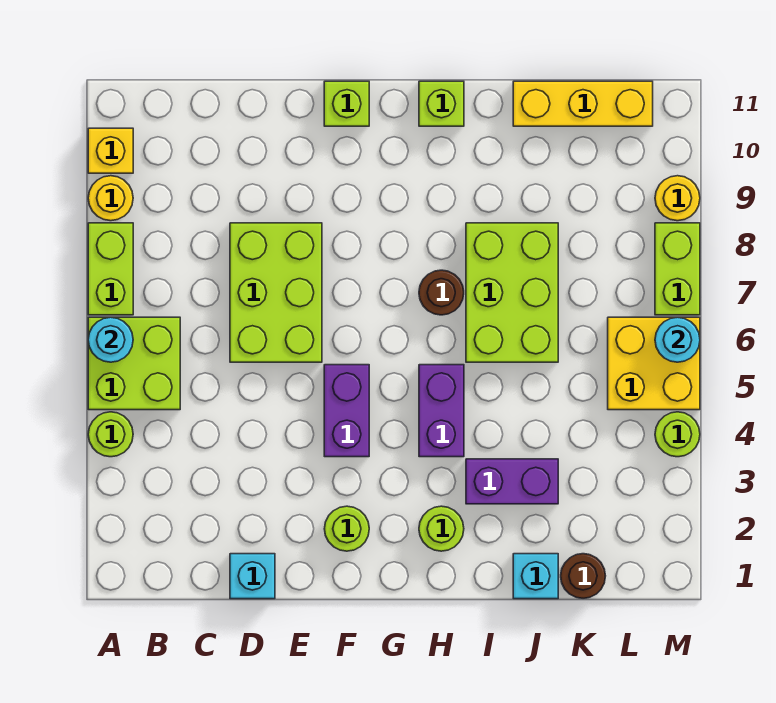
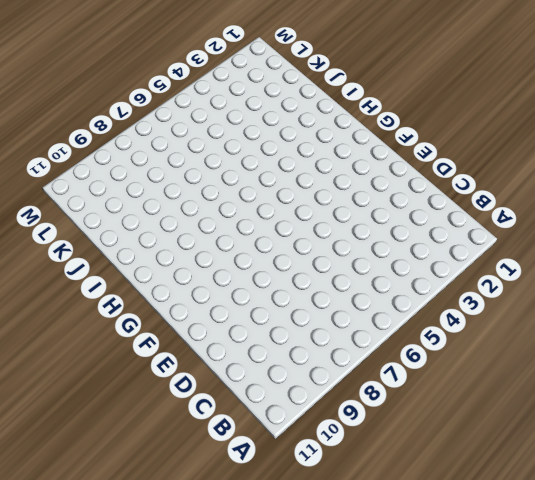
none -> lime round brick A4 level 1
none -> lime brick A5:B6 level 1
none -> lime brick A7:A8 level 1

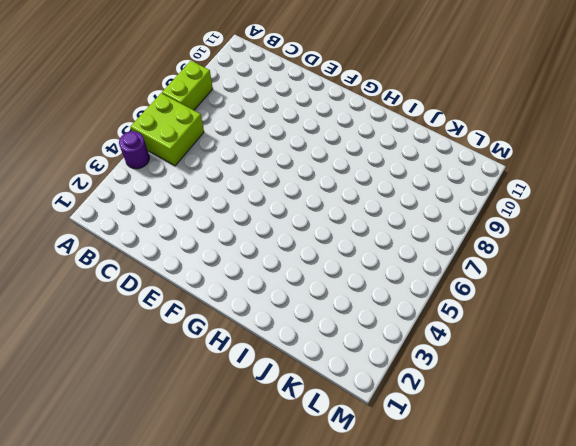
purple round brick A4 level 1 -> lime round brick A4 level 1
none -> yellow round brick A9 level 1
none -> yellow brick A10 level 1
none -> cyan brick D1 level 1

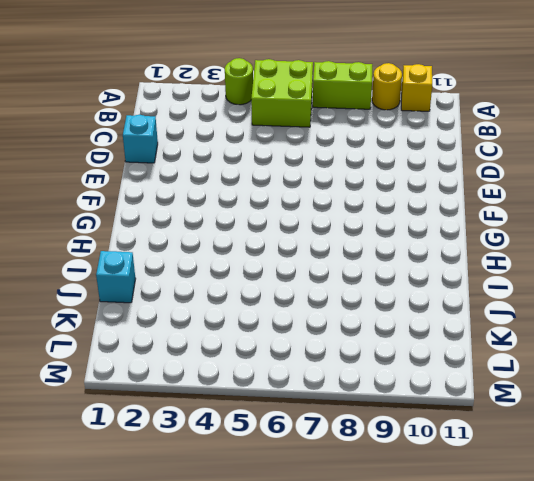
none -> lime brick D6:E8 level 1
none -> lime round brick F2 level 1
none -> purple brick F4:F5 level 1

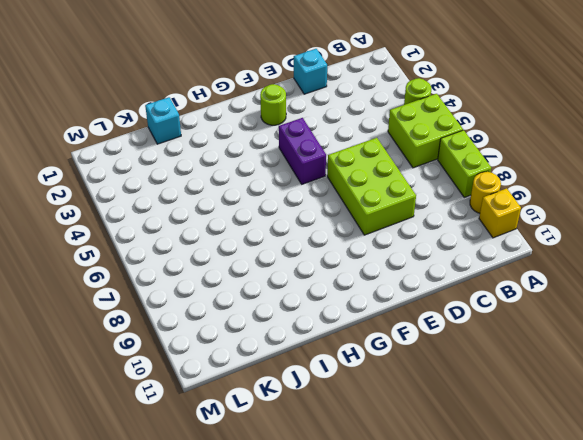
none -> lime brick F11 level 1
none -> lime round brick H2 level 1
none -> purple brick H4:H5 level 1

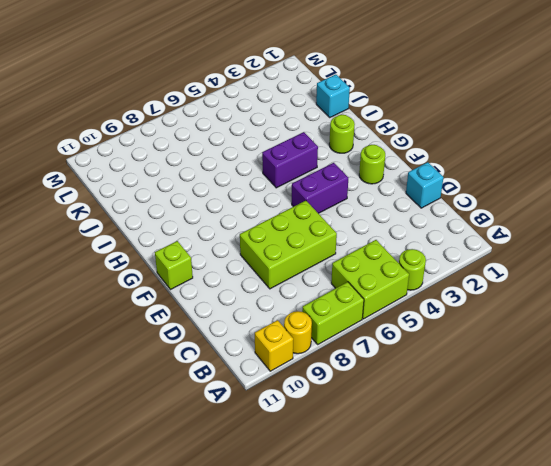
none -> brown round brick H7 level 1
none -> lime brick H11 level 1
none -> purple brick I3:J3 level 1

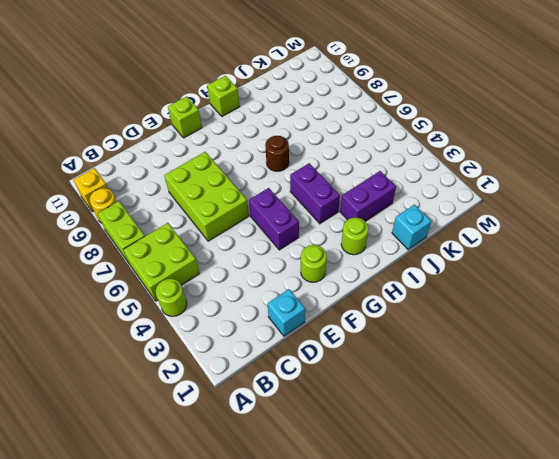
none -> lime brick I6:J8 level 1
none -> yellow brick J11:L11 level 1
none -> brown round brick K1 level 1

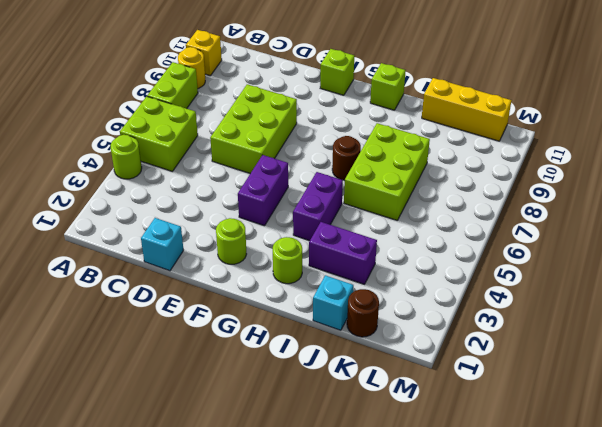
none -> yellow brick L5:M6 level 1
none -> lime round brick M4 level 1
none -> lime brick M7:M8 level 1

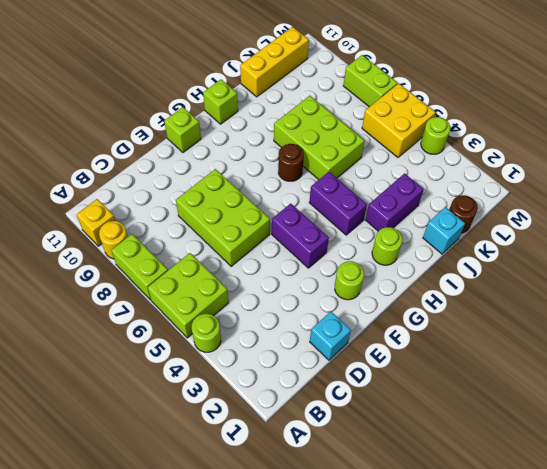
none -> yellow round brick M9 level 1
none -> cyan round brick A6 level 2
none -> cyan round brick M6 level 2

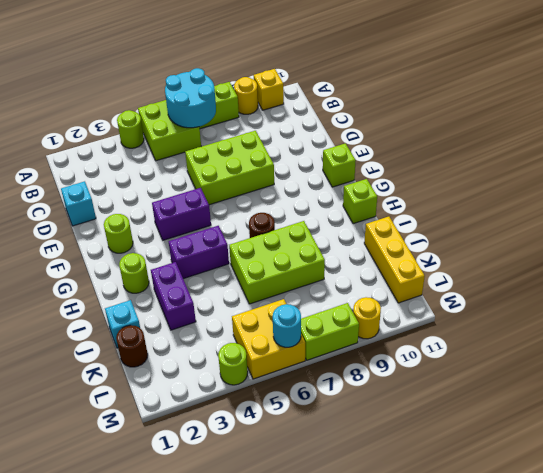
cyan round brick A6:B7 level 2 -> cyan round brick A6 level 2

